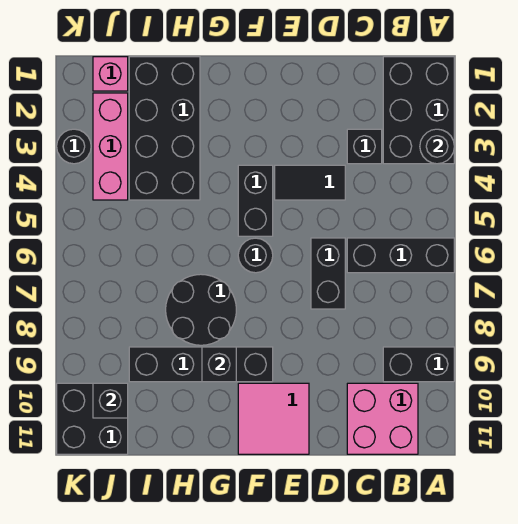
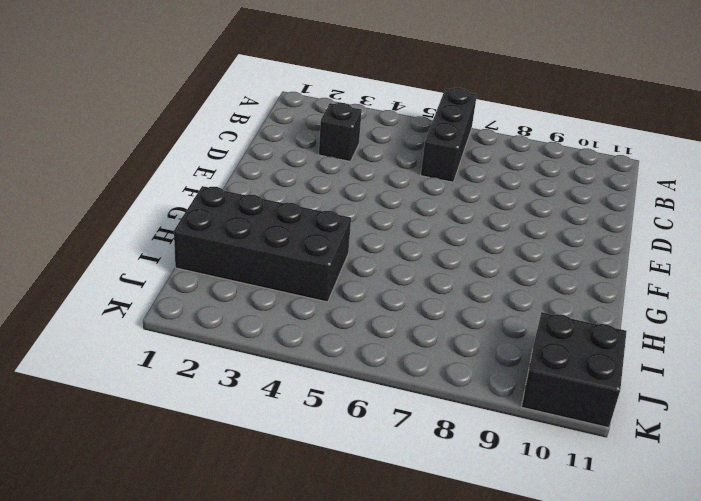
none -> black brick A1:B3 level 1
none -> black brick A9:B9 level 1
none -> pink brick B10:C11 level 1

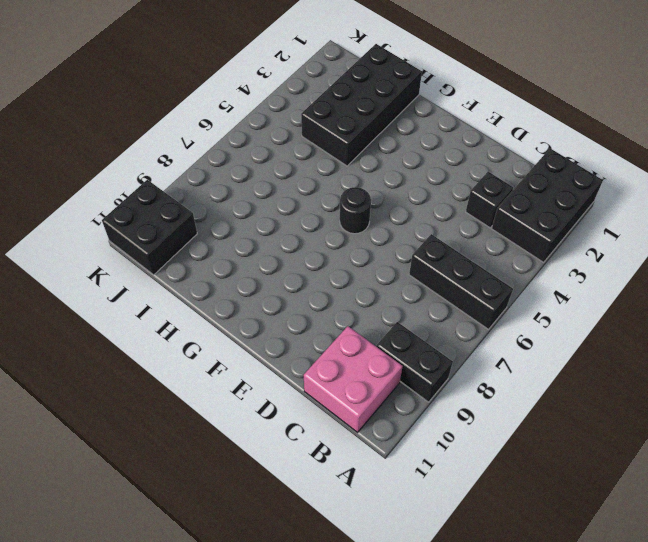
none -> black tile D4:E4 level 1
none -> black brick D6:D7 level 1
none -> pink tile E10:F11 level 1

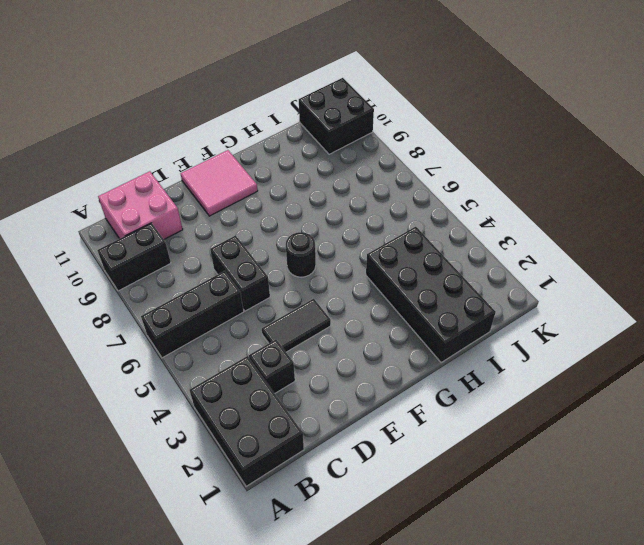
none -> black brick F4:F5 level 1
none -> black brick F9:I9 level 1
none -> black round brick G7:H8 level 1

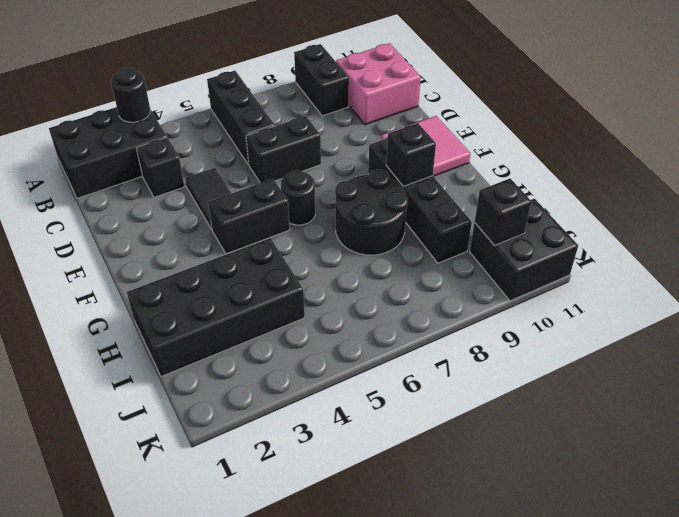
none -> pink brick J1 level 1
none -> pink brick J2:J4 level 1
none -> black round brick K3 level 1

